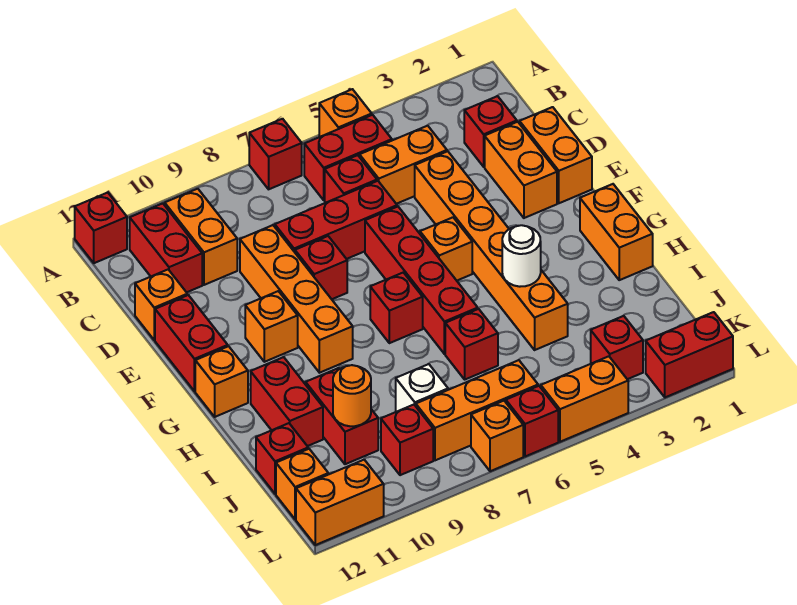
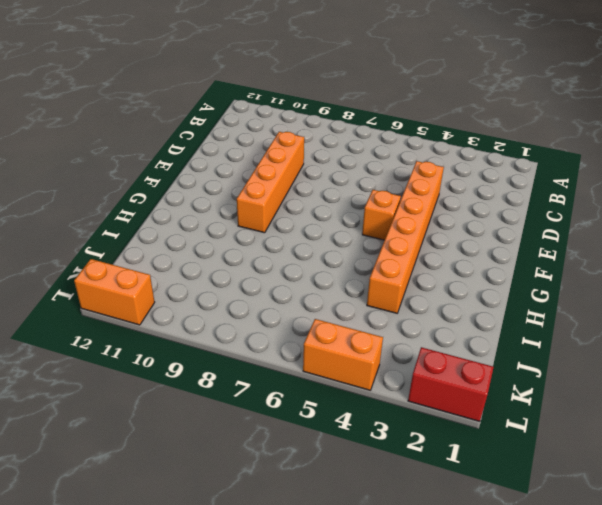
none -> orange brick A5 level 1
none -> red brick A7 level 1
none -> red brick A12 level 1
none -> red brick B5:B6 level 1

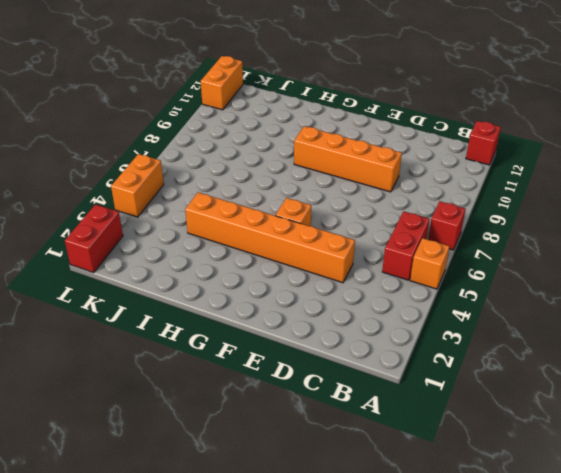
none -> orange brick B10:C10 level 1
none -> red brick B11:C11 level 1
none -> red brick C2 level 1
none -> orange brick C4:C5 level 1

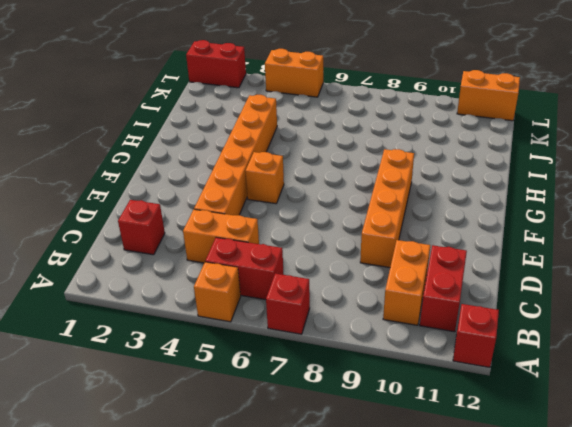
none -> red brick C6 level 1
none -> orange brick D1:E1 level 1
none -> orange brick D2:E2 level 1
none -> red brick D6:D8 level 1

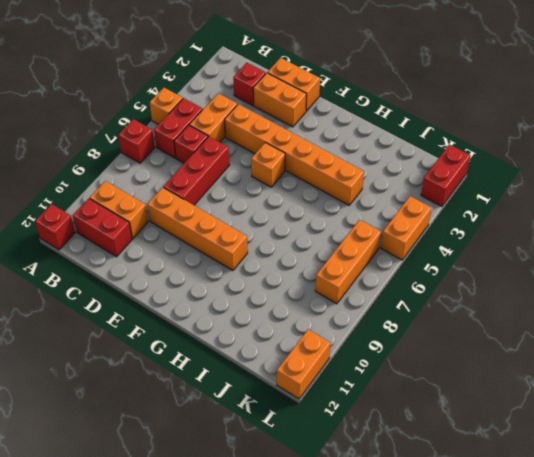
none -> orange brick D12 level 1
none -> red brick E6:H6 level 1
none -> red brick E8 level 1
none -> red brick E12:F12 level 1

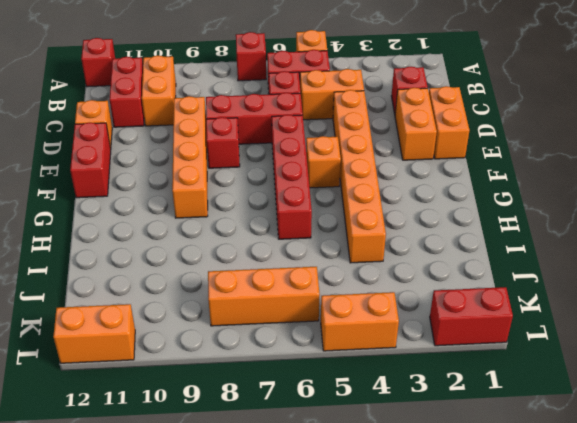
none -> orange brick F10 level 1
none -> orange brick G1:H1 level 1
none -> red brick G7 level 1
none -> orange brick G12 level 1

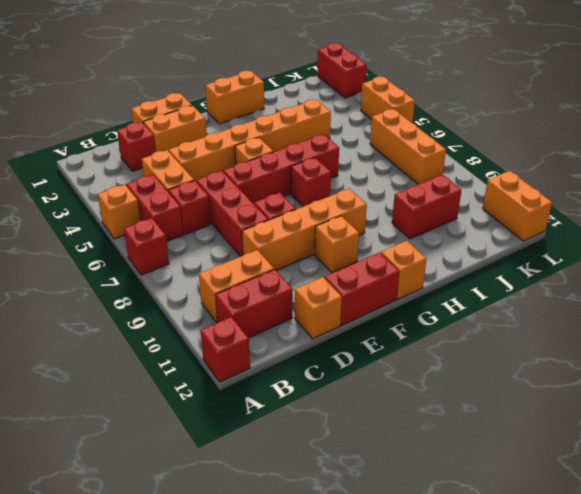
none -> red brick H11:I11 level 1
none -> red brick I6 level 1
none -> white brick J8 level 1
none -> red brick J12 level 1

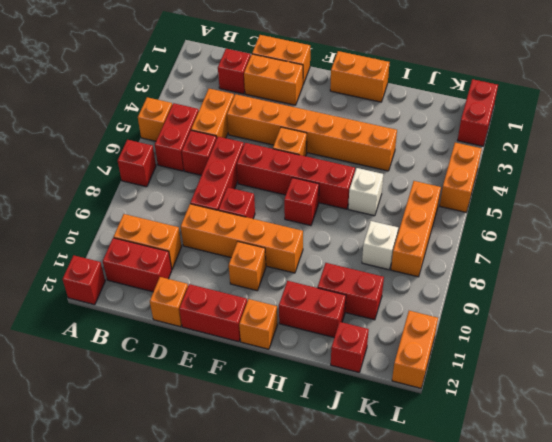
white brick I6 level 1 -> red brick I6 level 1
none -> red brick K3 level 1
none -> red brick K9 level 1
none -> orange brick K12 level 1
none -> red brick L6 level 1

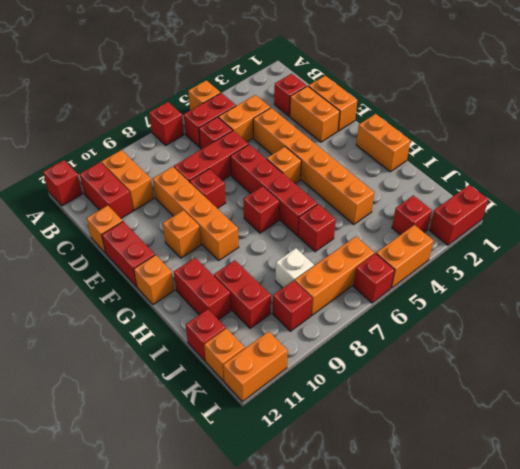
none -> orange brick L7 level 1
none -> white round brick H4 level 2
none -> orange round brick J10 level 2

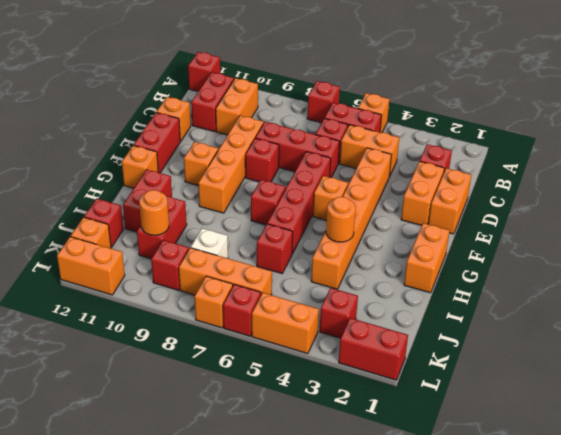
orange round brick H4 level 2 -> white round brick H4 level 2

